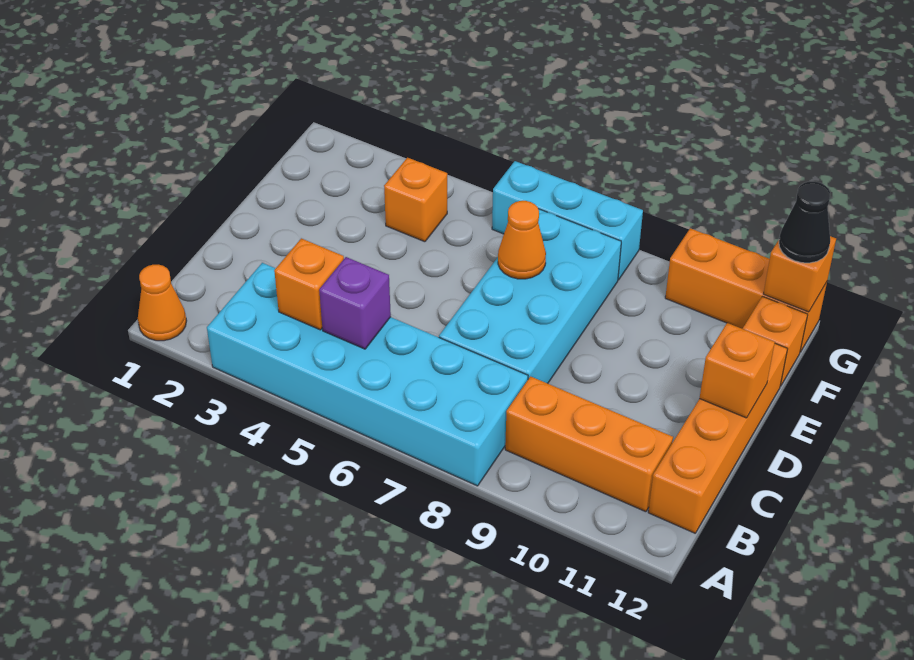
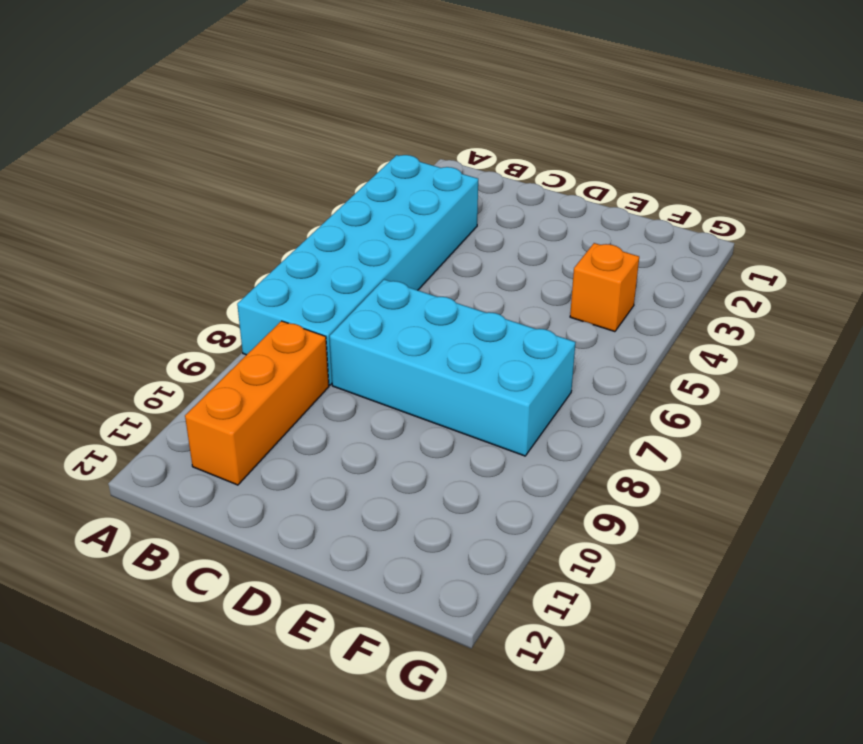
none -> orange cone A1 level 1
none -> orange brick B12:E12 level 1
none -> orange brick F12 level 1

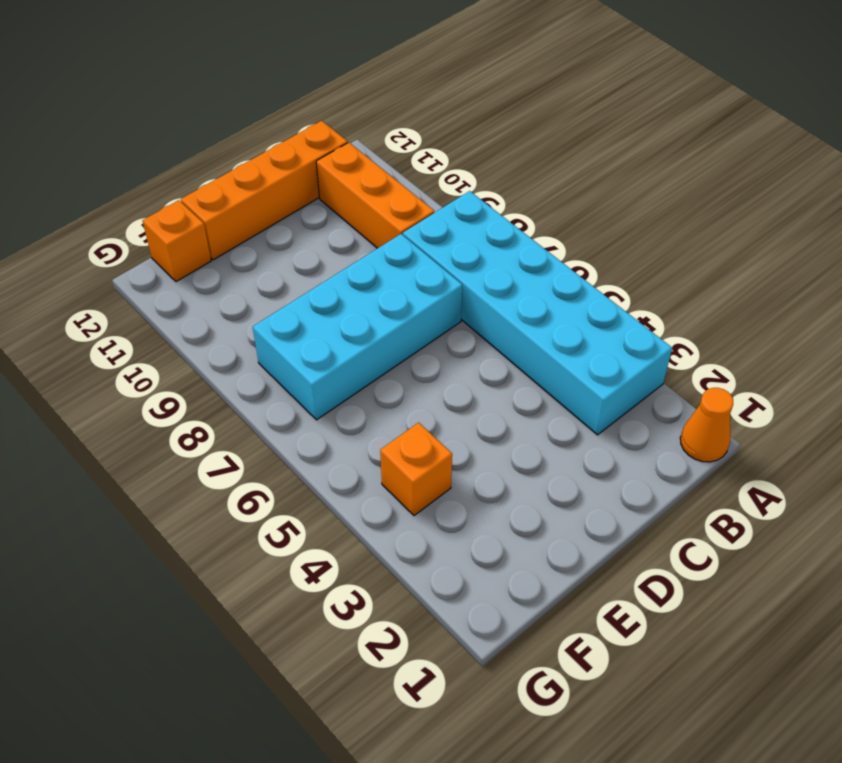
none -> cyan brick G6:G8 level 1
none -> orange brick G10:G12 level 1
none -> orange brick B4 level 2

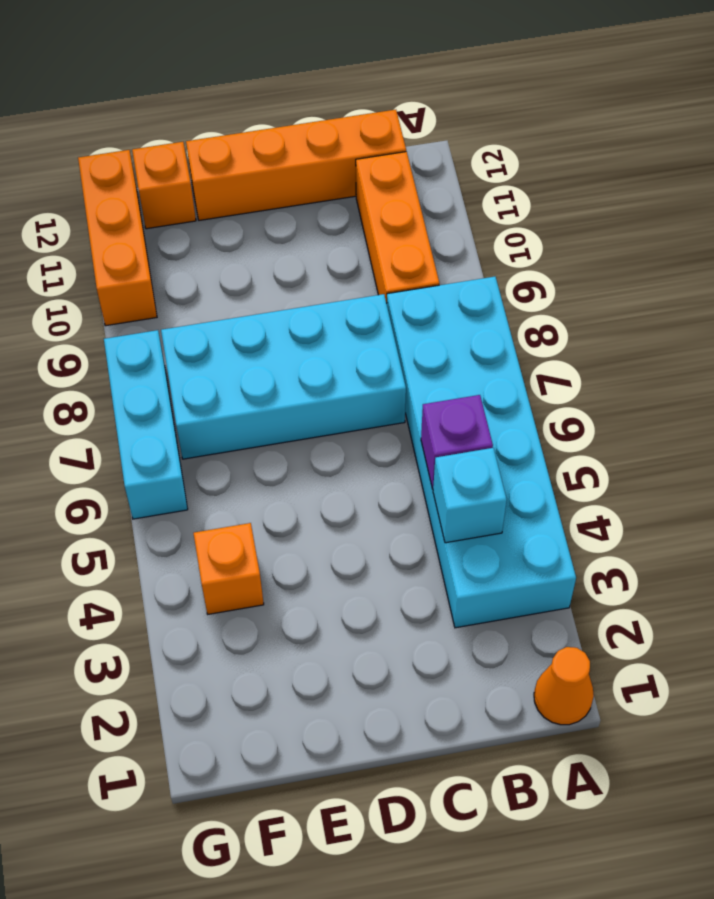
cyan brick B4 level 2 -> orange brick B4 level 2
none -> orange brick D12 level 2
none -> orange cone E7 level 2
none -> orange brick G12 level 2

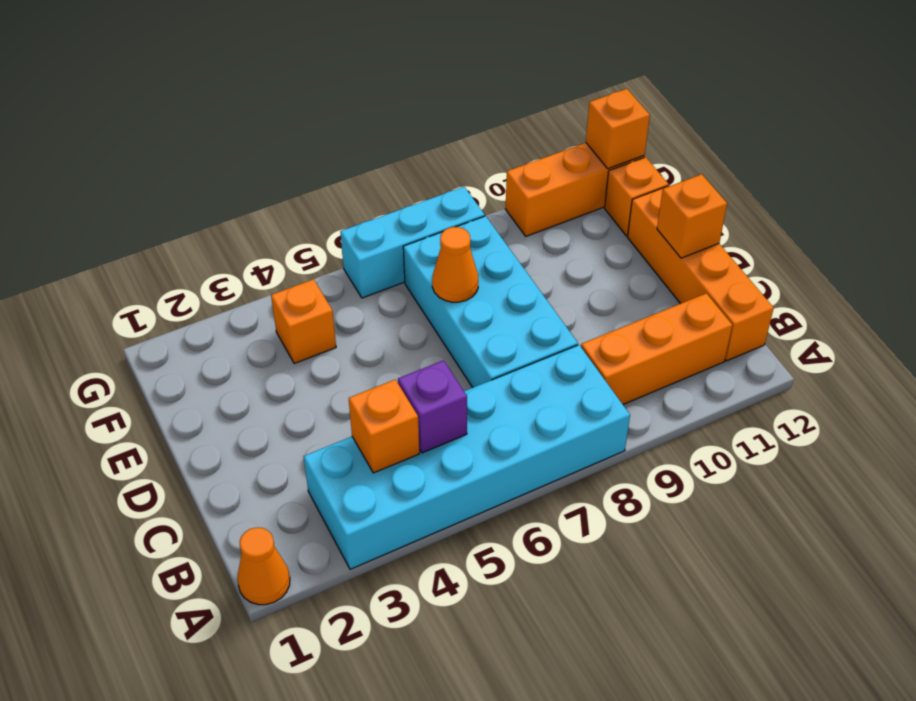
none -> black cone G12 level 3

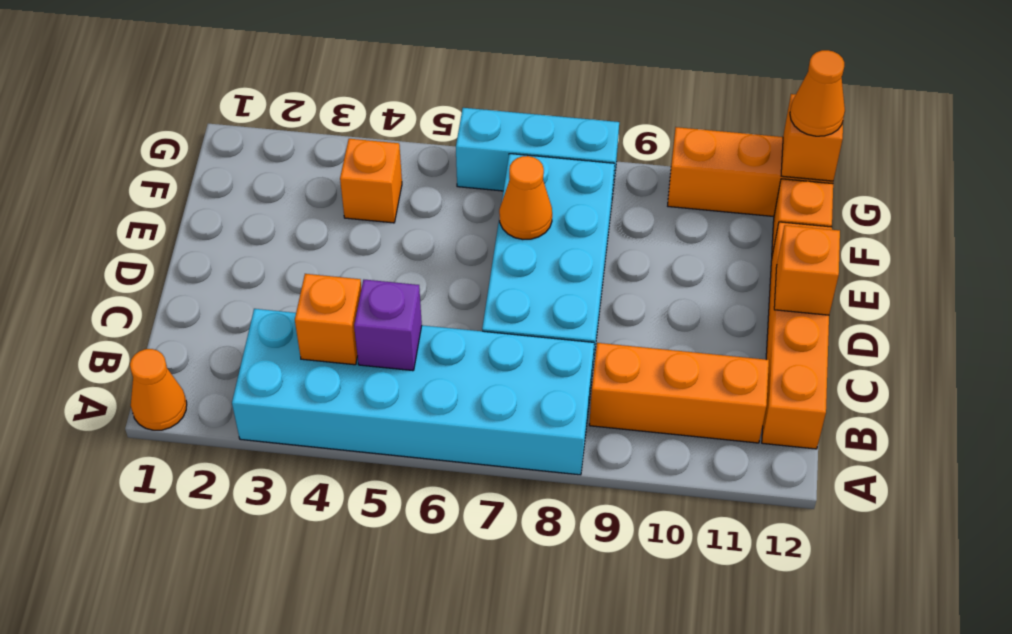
orange cone G12 level 3 -> black cone G12 level 3

